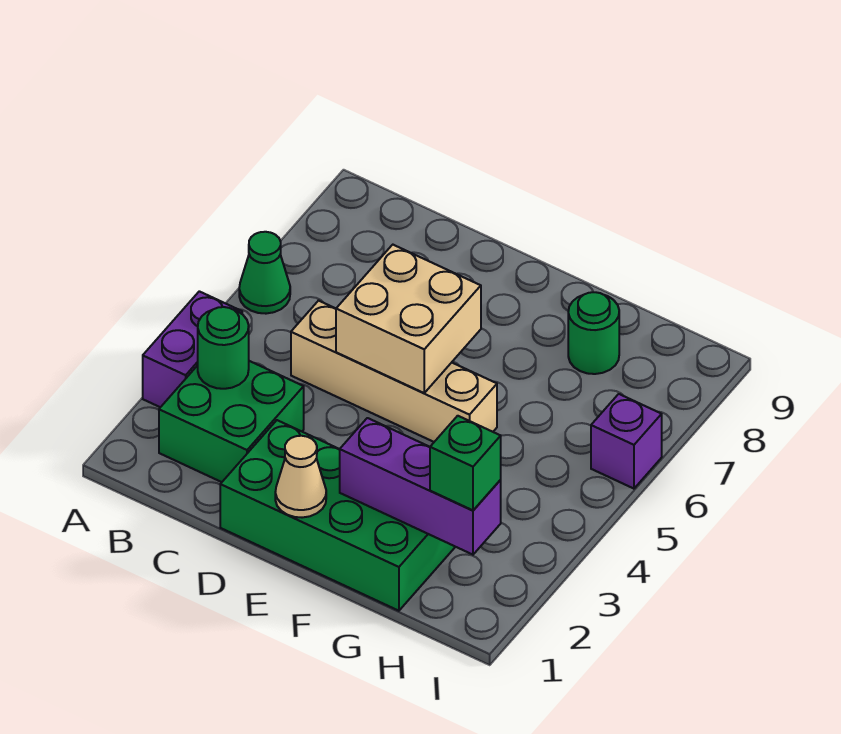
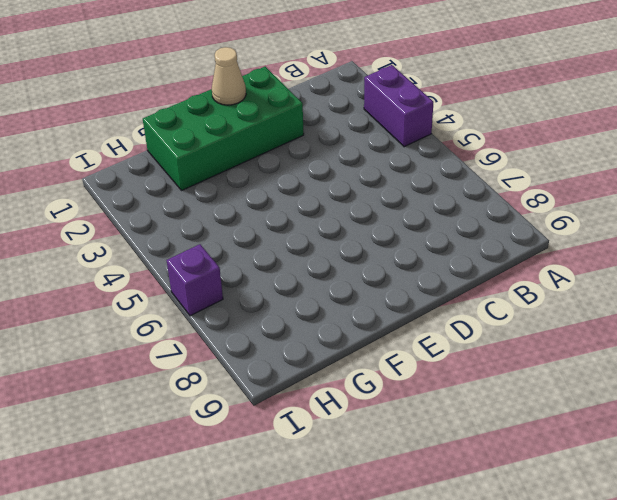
none -> green cone A6 level 1
none -> green brick B2:C3 level 1
none -> tan brick C5:F5 level 1

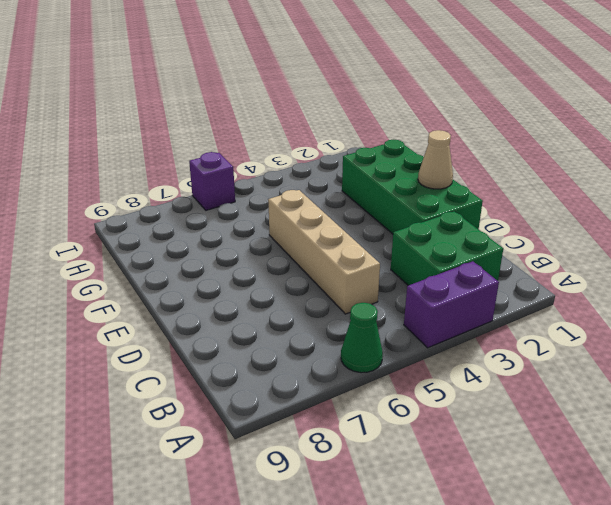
none -> green round brick G8 level 1
none -> green round brick B3 level 2
none -> tan brick D5:E6 level 2

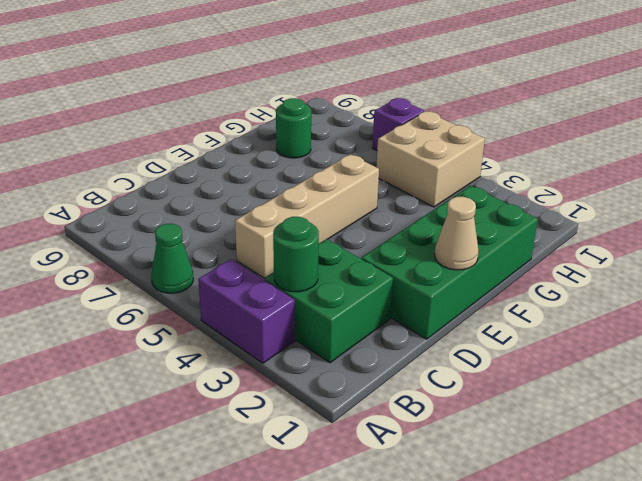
tan brick H4:I5 level 1 -> tan brick D5:E6 level 2
none -> purple brick F2:H2 level 2
none -> green brick H2 level 3

